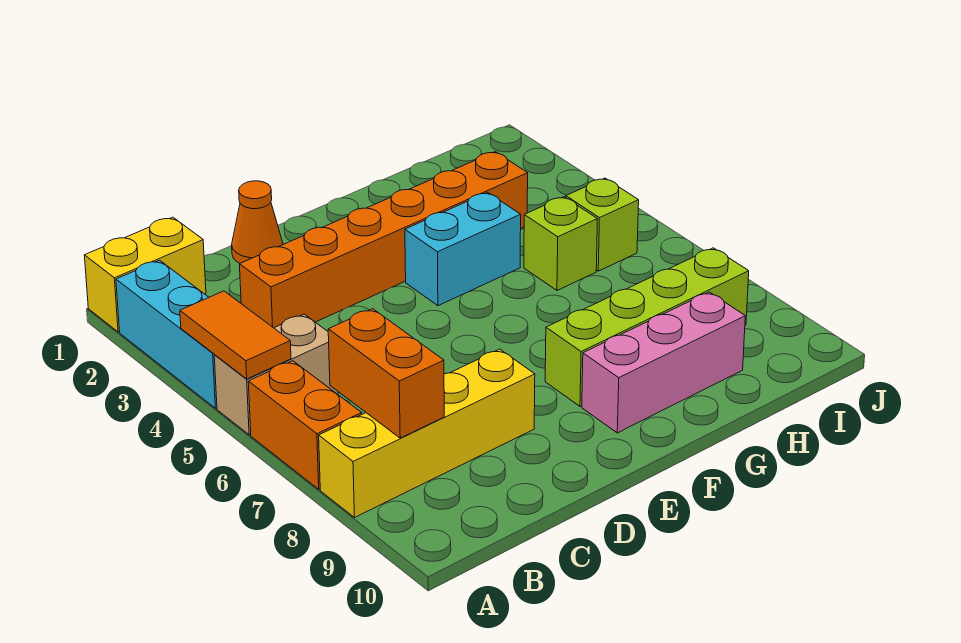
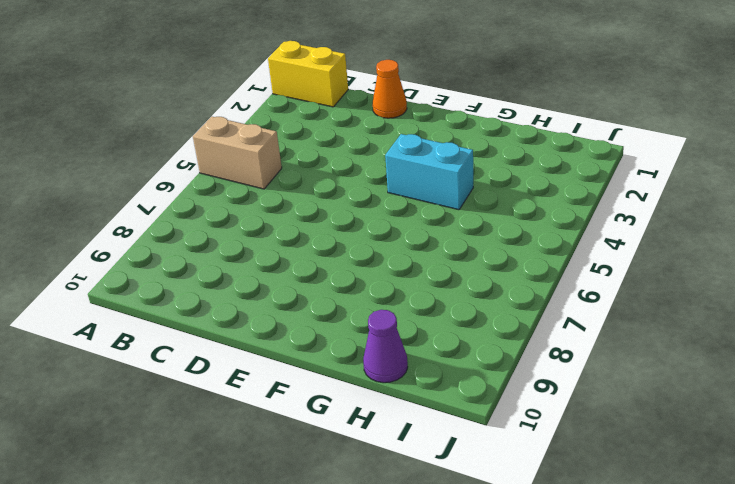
purple cone H10 level 1 -> none
none -> cyan brick A2:A4 level 1
none -> orange brick A6:A7 level 1
none -> yellow brick A8:D8 level 1

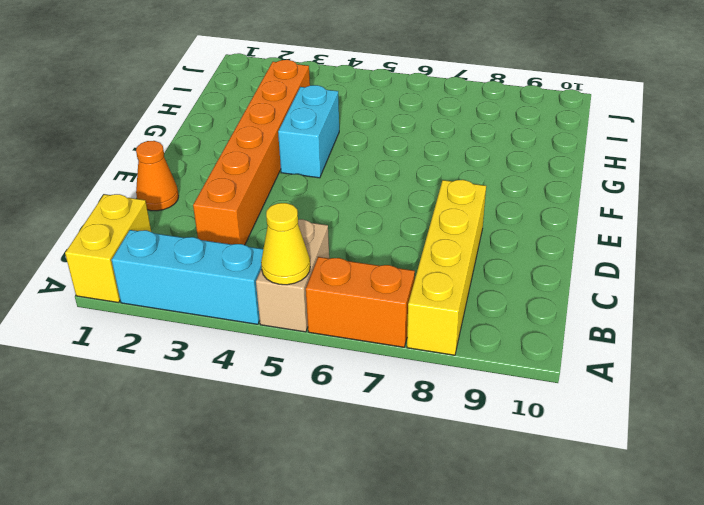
yellow cone A5 level 2 -> orange tile A4:A5 level 2
none -> lime brick F8:I8 level 1
none -> pink brick F9:H9 level 1
none -> lime brick H5 level 1

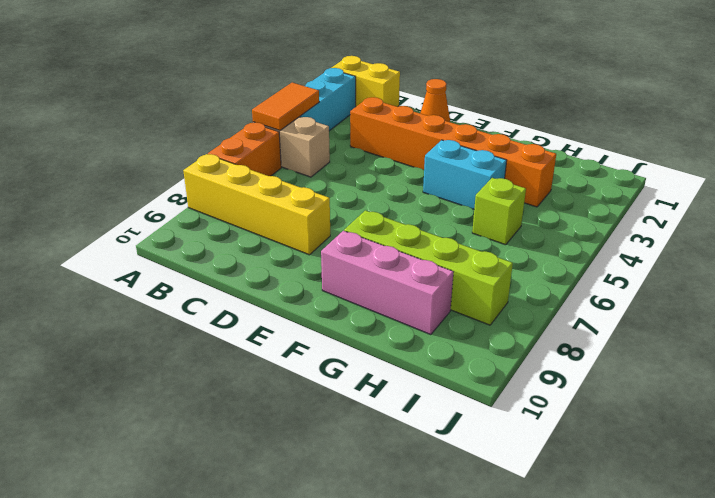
none -> lime brick I5 level 1
none -> orange brick B7:B8 level 2

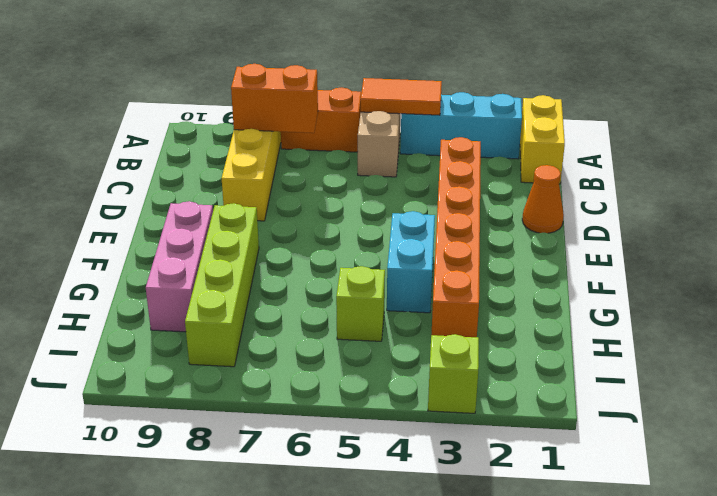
lime brick J3 level 1 -> lime brick I5 level 1

